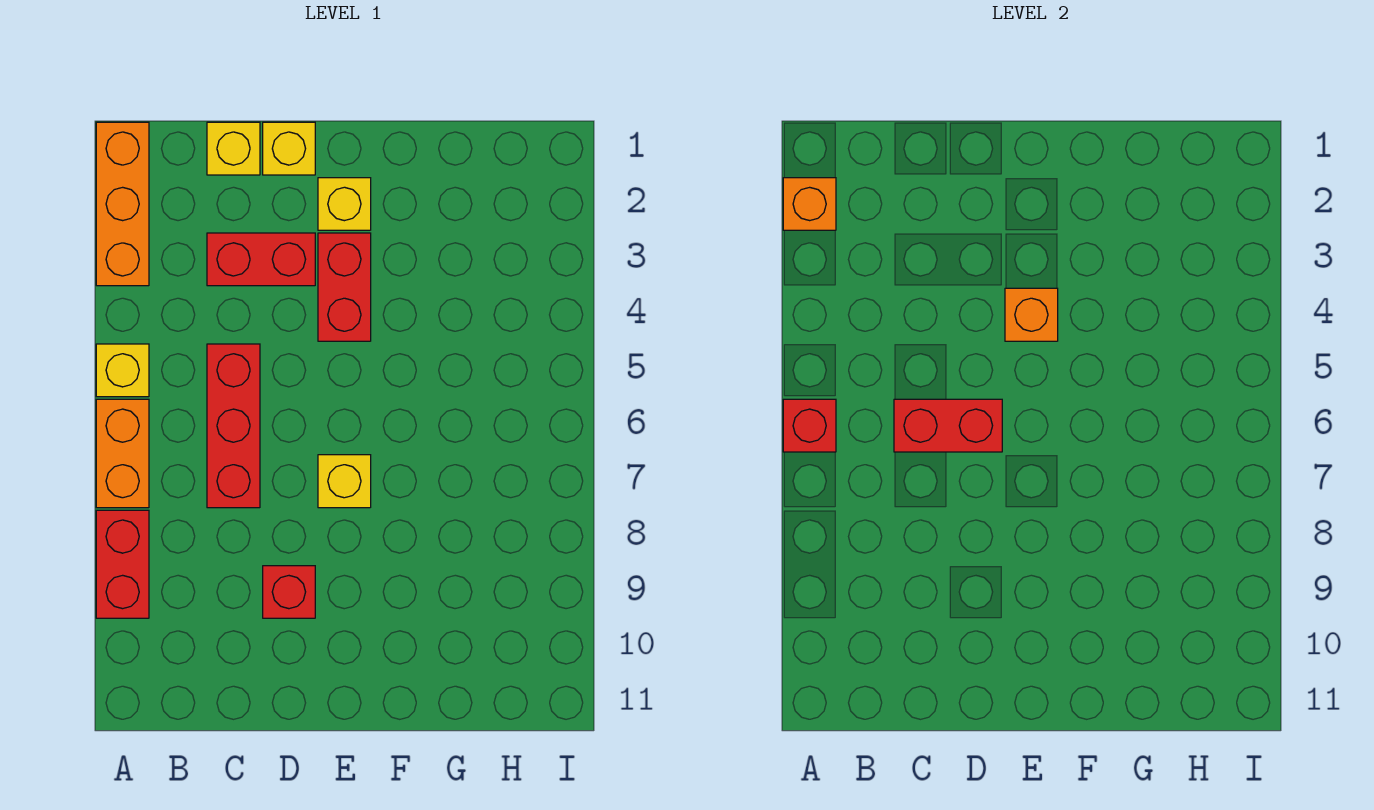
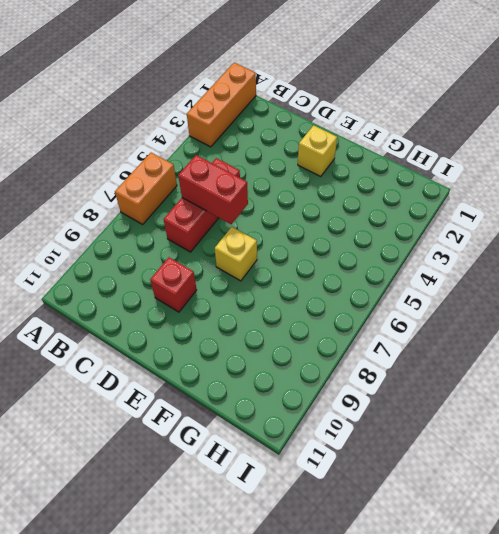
none -> yellow brick A5 level 1
none -> red brick A8:A9 level 1
none -> yellow brick C1 level 1

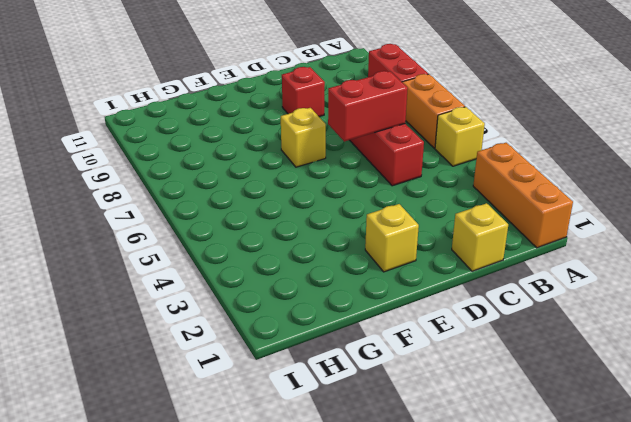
none -> red brick C3:D3 level 1
none -> yellow brick D1 level 1
none -> red brick E3:E4 level 1

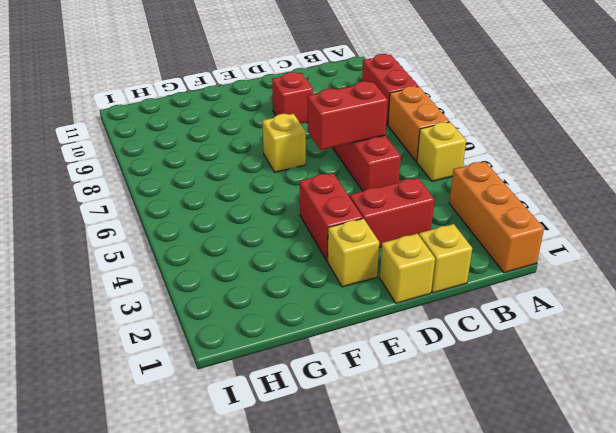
none -> orange brick A2 level 2
none -> red brick A6 level 2
none -> orange brick E4 level 2

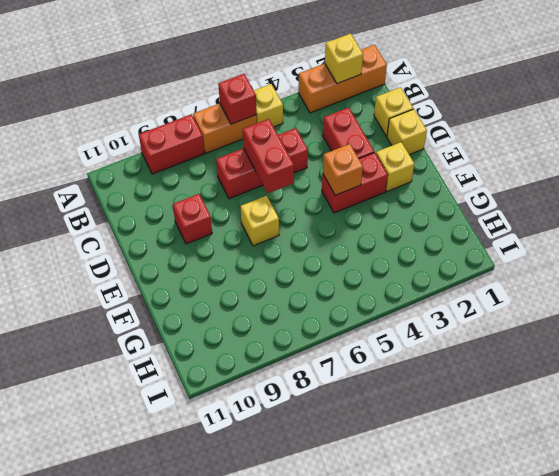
yellow brick A2 level 2 -> orange brick A2 level 2

